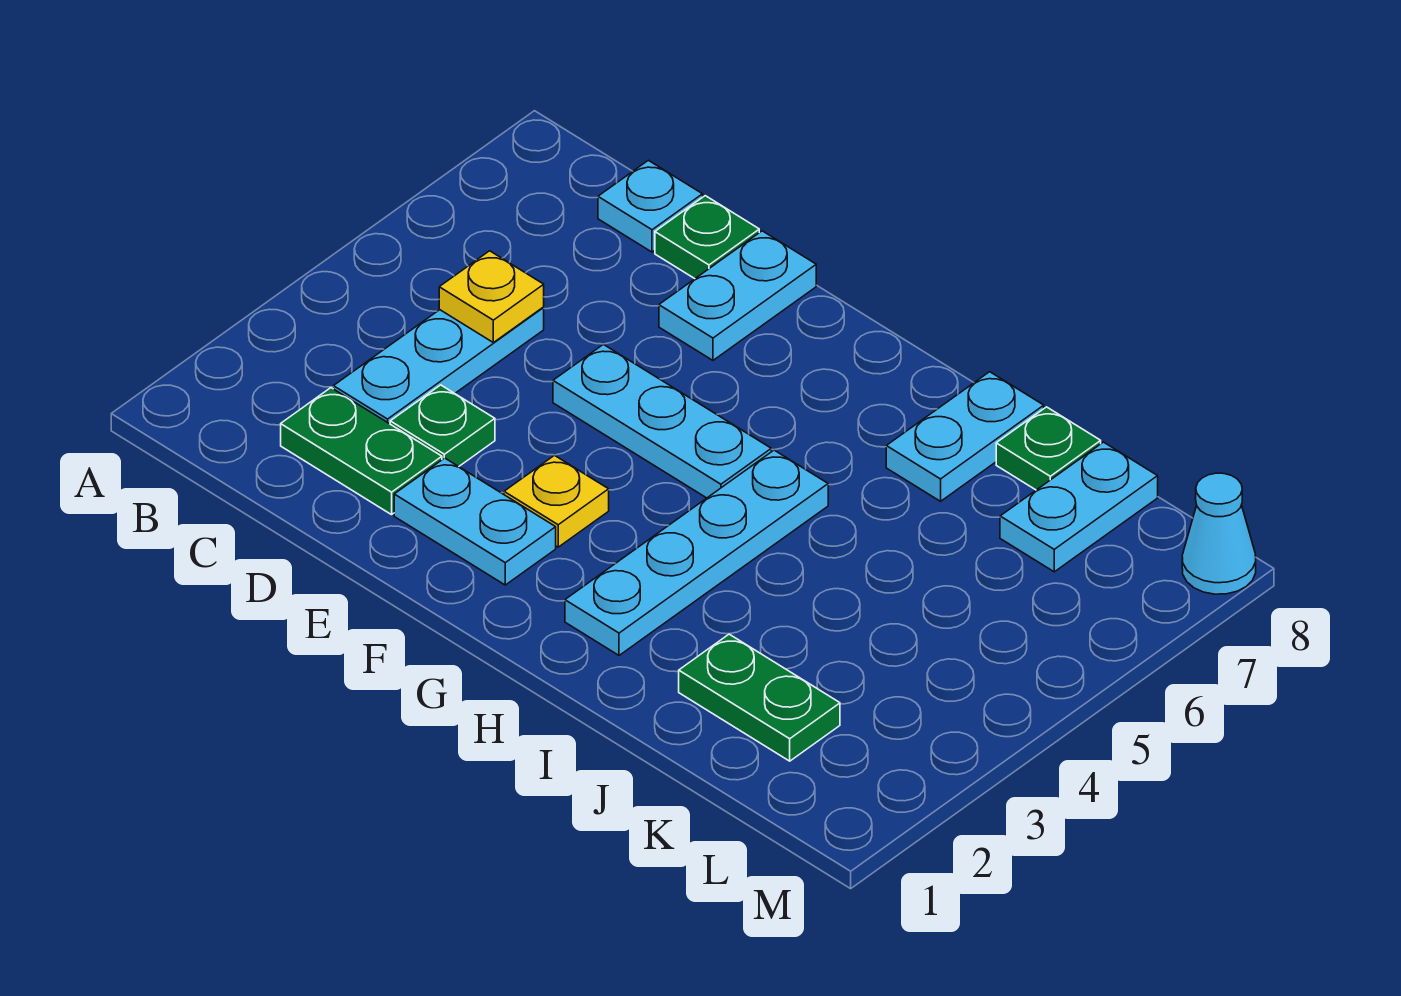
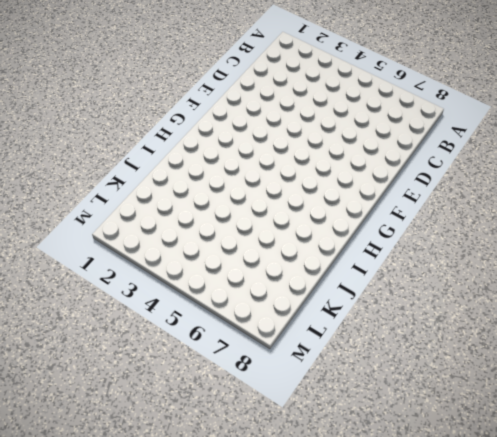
none -> green plate C2:D2 level 1
none -> cyan plate C3:C5 level 1
none -> cyan plate C8 level 1

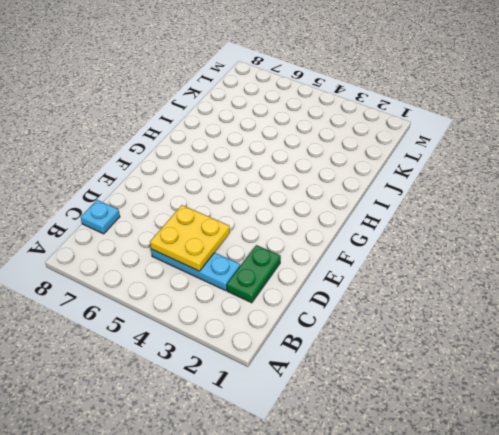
yellow plate C4:D5 level 2 -> yellow plate C5 level 2
none -> green plate D3 level 1
none -> green plate D8 level 1
none -> cyan plate E2:F2 level 1

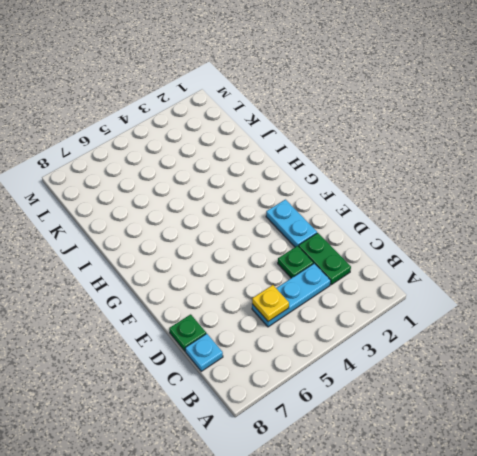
none -> cyan plate E5:G5 level 1
none -> cyan plate E7:E8 level 1
none -> yellow plate F3 level 1

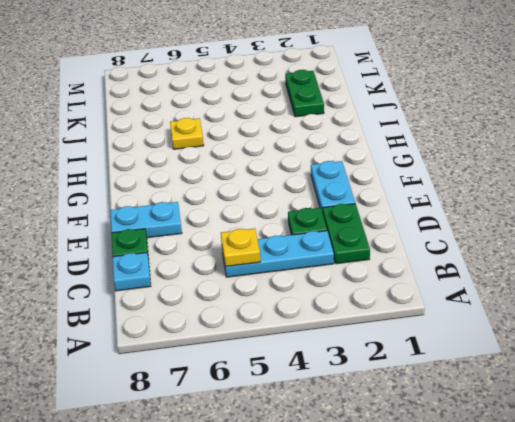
yellow plate I6 level 1 -> yellow plate F3 level 1
none -> cyan plate E5:G5 level 1
none -> cyan plate H2:H5 level 1
none -> cyan plate I7:I8 level 1

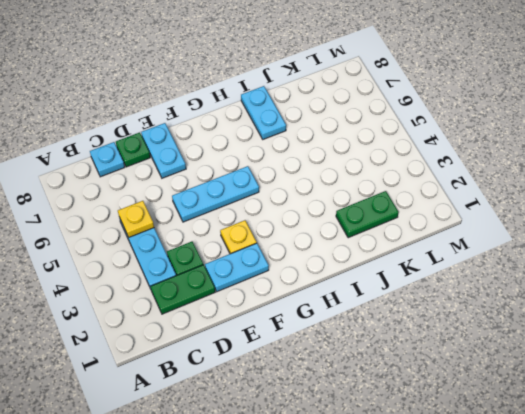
none -> cyan plate H2:H5 level 1
none -> green plate J8 level 1
none -> cyan plate K7:K8 level 1

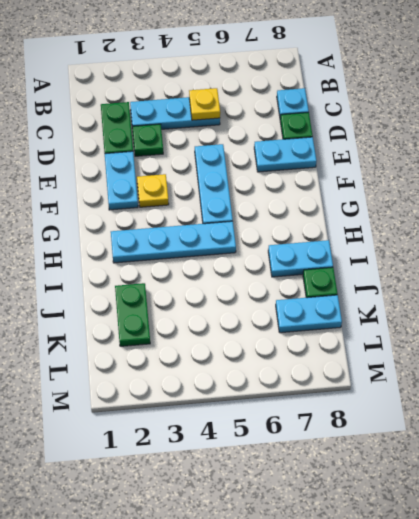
none -> cyan cone M8 level 1

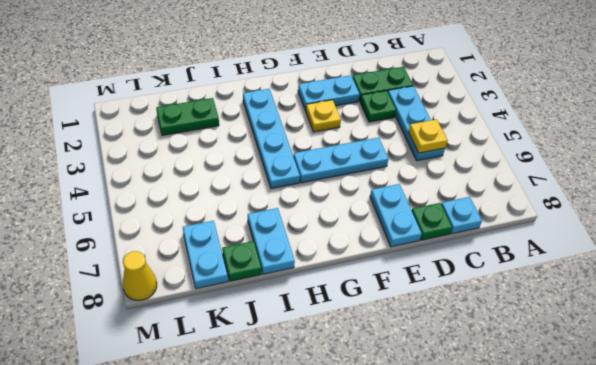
yellow cone M8 level 1 -> cyan cone M8 level 1

